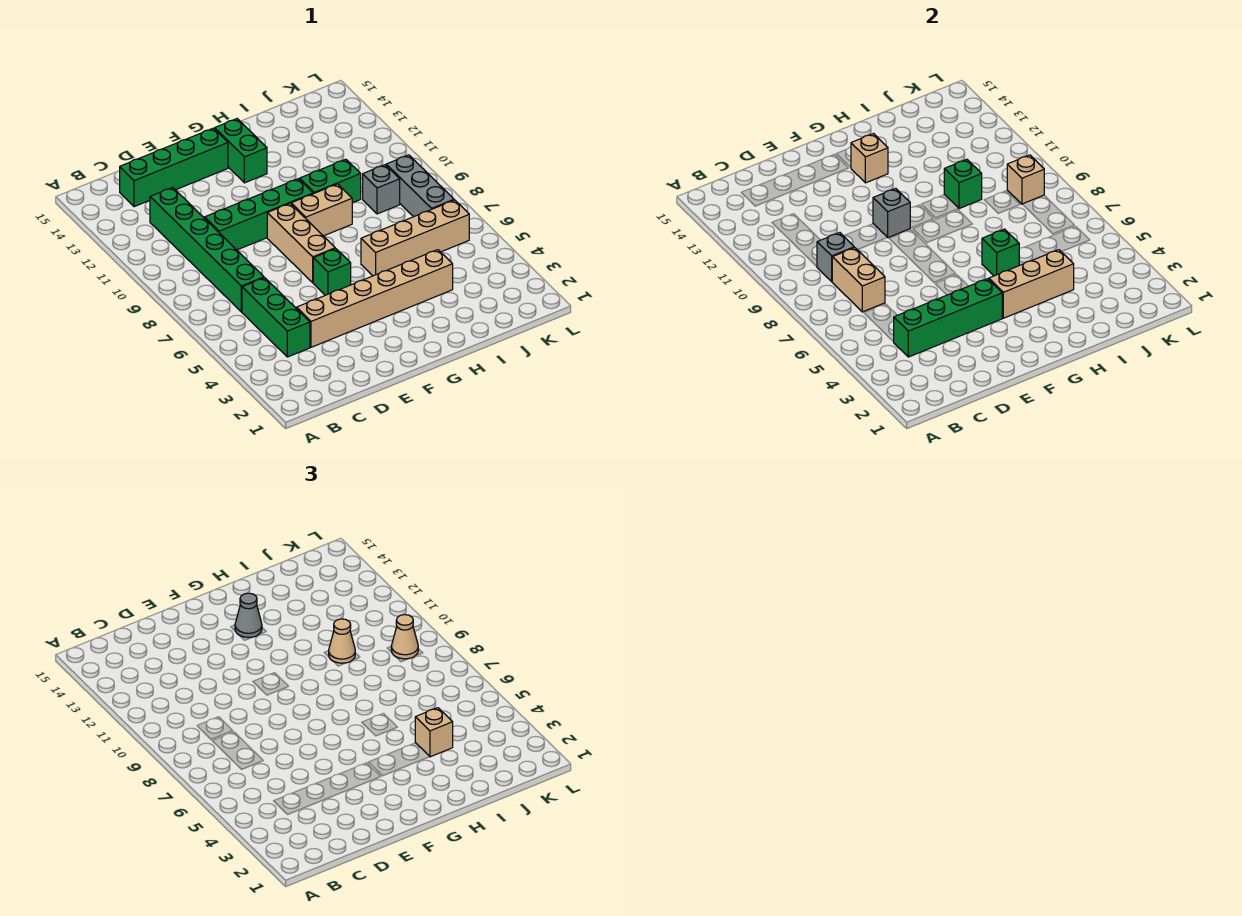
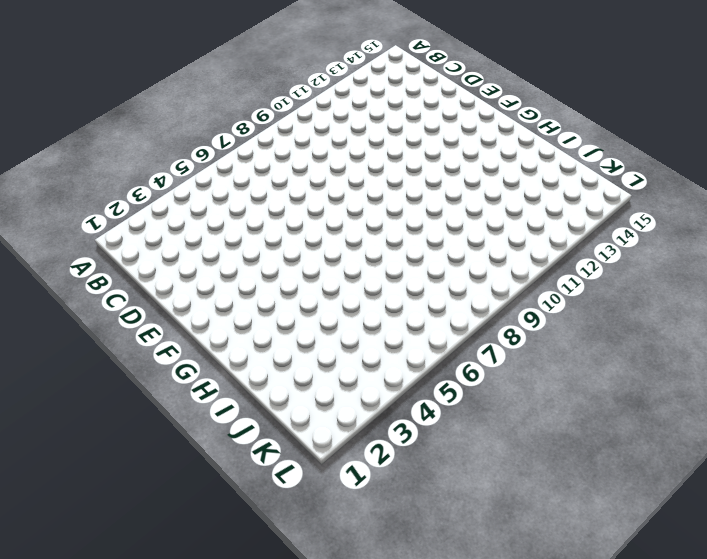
none -> green brick C4:C6 level 1
none -> green brick C7:C12 level 1
none -> green brick C14:F14 level 1

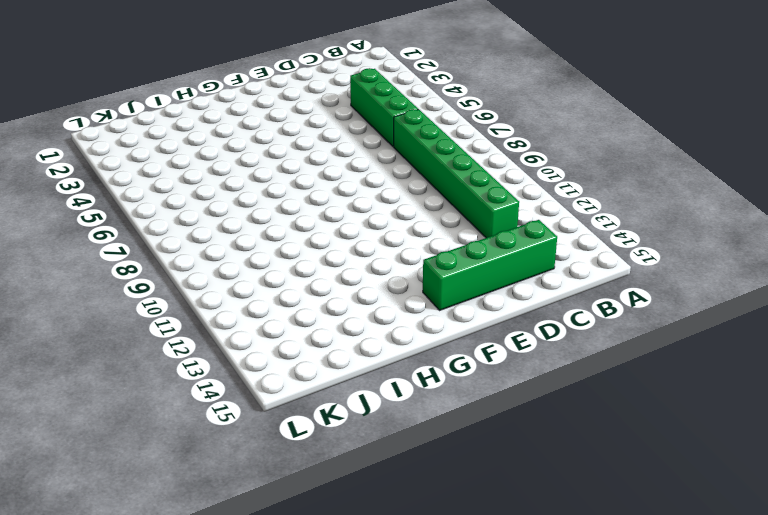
none -> tan brick D4:I4 level 1
none -> green brick D10:G10 level 1
none -> green brick F6 level 1

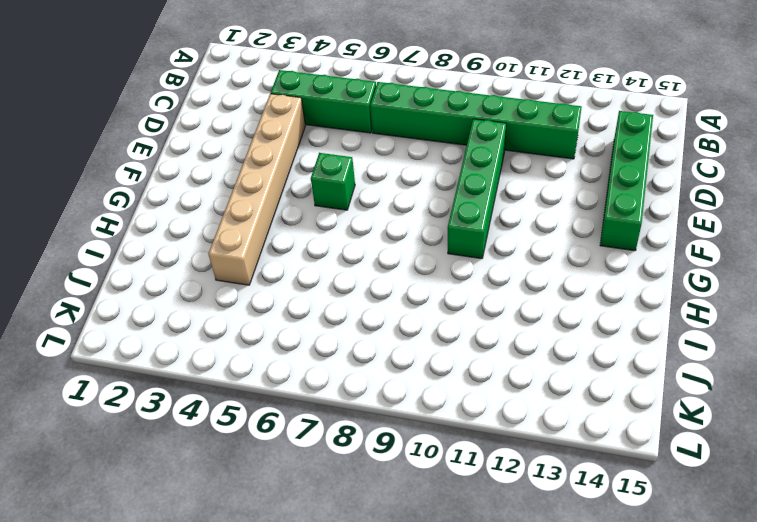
none -> tan brick F7:F9 level 1
none -> tan brick G9:H9 level 1
none -> green brick G13:G14 level 1

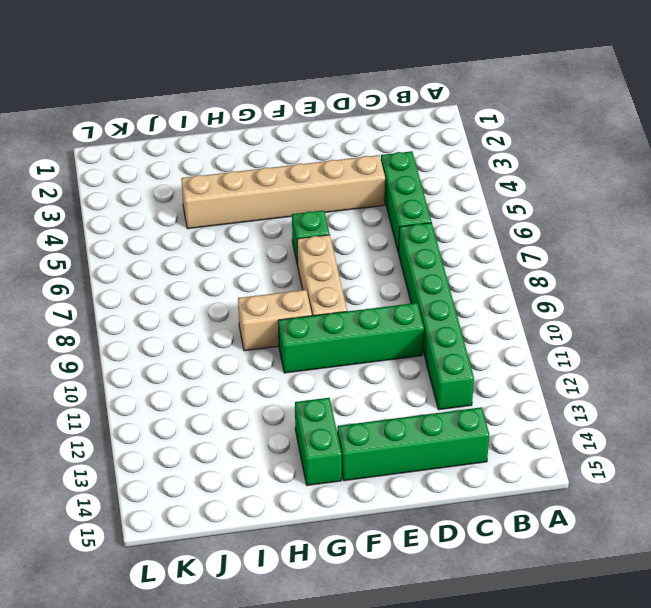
none -> tan brick H6:K6 level 1
none -> green brick H10:I10 level 1
none -> grey brick J9 level 1

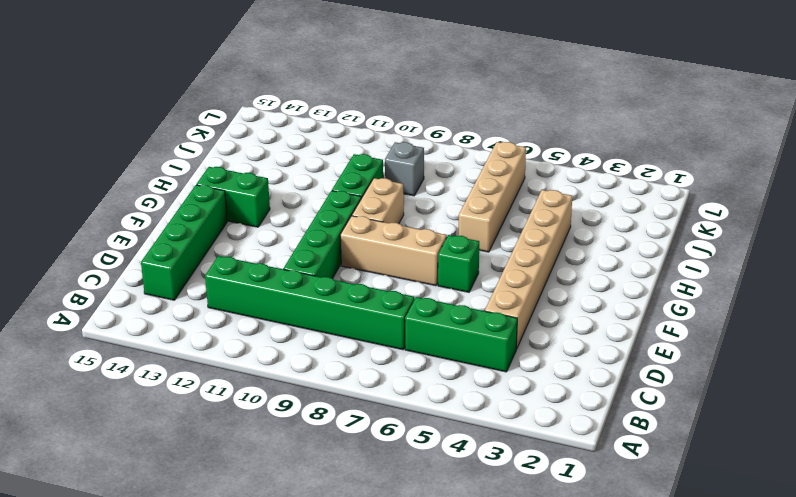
none -> grey brick K7:K9 level 1
none -> green brick C4:F4 level 2
none -> tan brick C7:C8 level 2

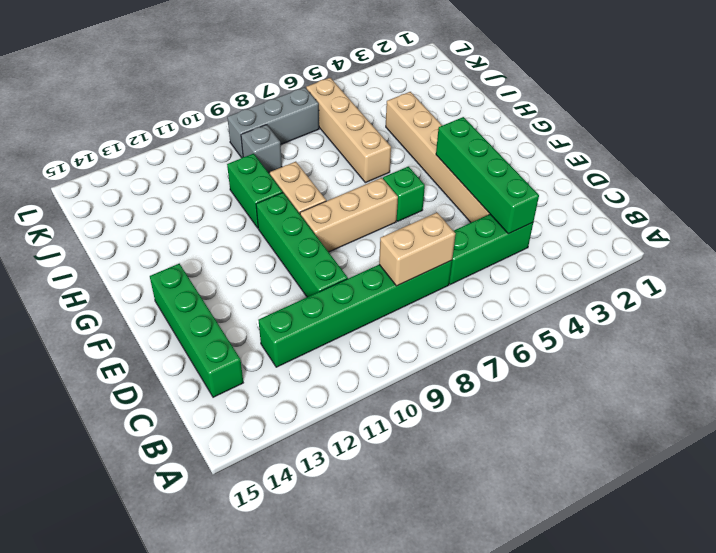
none -> green brick G13:G14 level 1
none -> grey brick C9 level 2
none -> grey brick F10 level 2

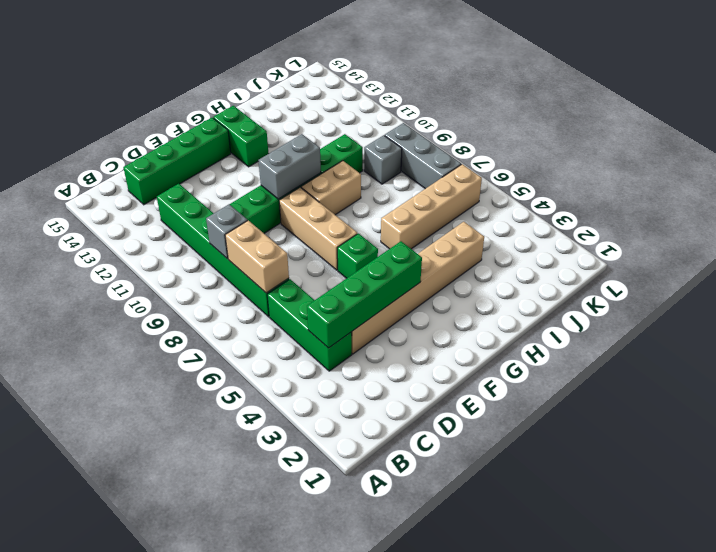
grey brick F10:G10 level 2 -> grey brick F10 level 2
none -> tan brick G4:I4 level 2
none -> tan brick G13 level 2
none -> green brick H6 level 2

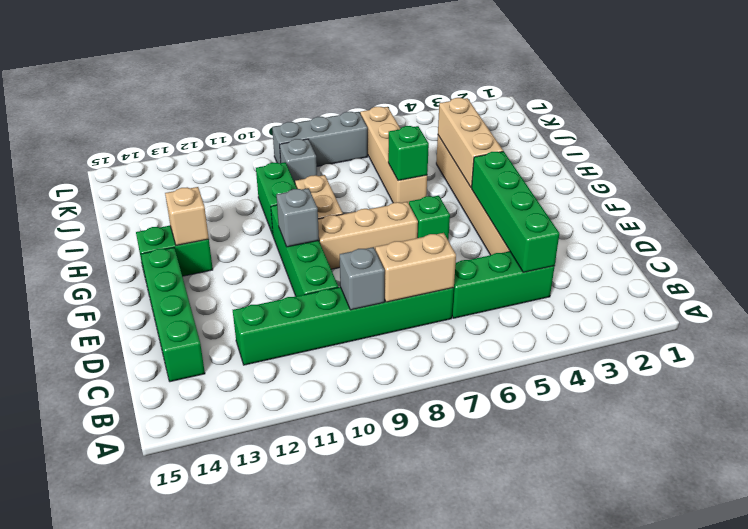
none -> green brick I10 level 2
none -> tan brick K9 level 2
none -> grey cone G13 level 3

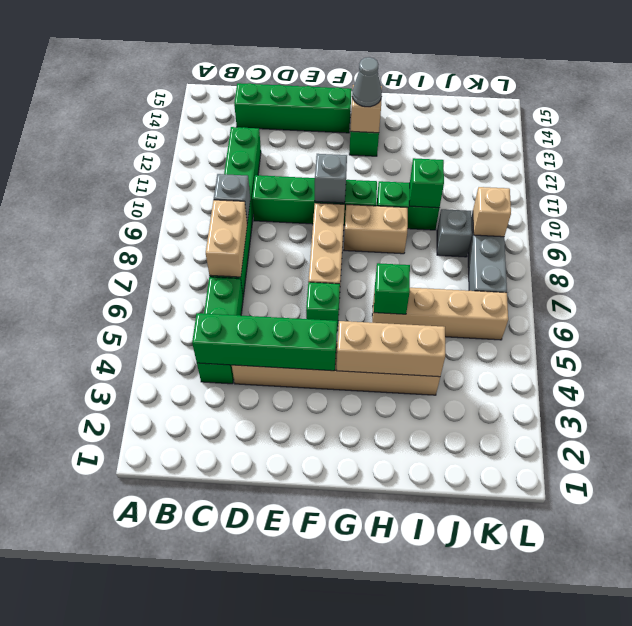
none -> tan brick I4 level 3
none -> tan cone I10 level 3
none -> tan cone K9 level 3

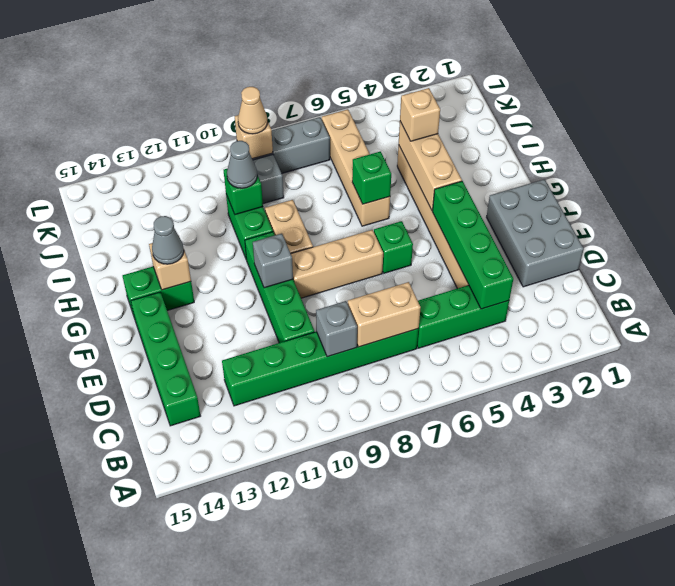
grey brick D1:F2 level 1 -> none
grey cone I10 level 3 -> tan cone I10 level 3

